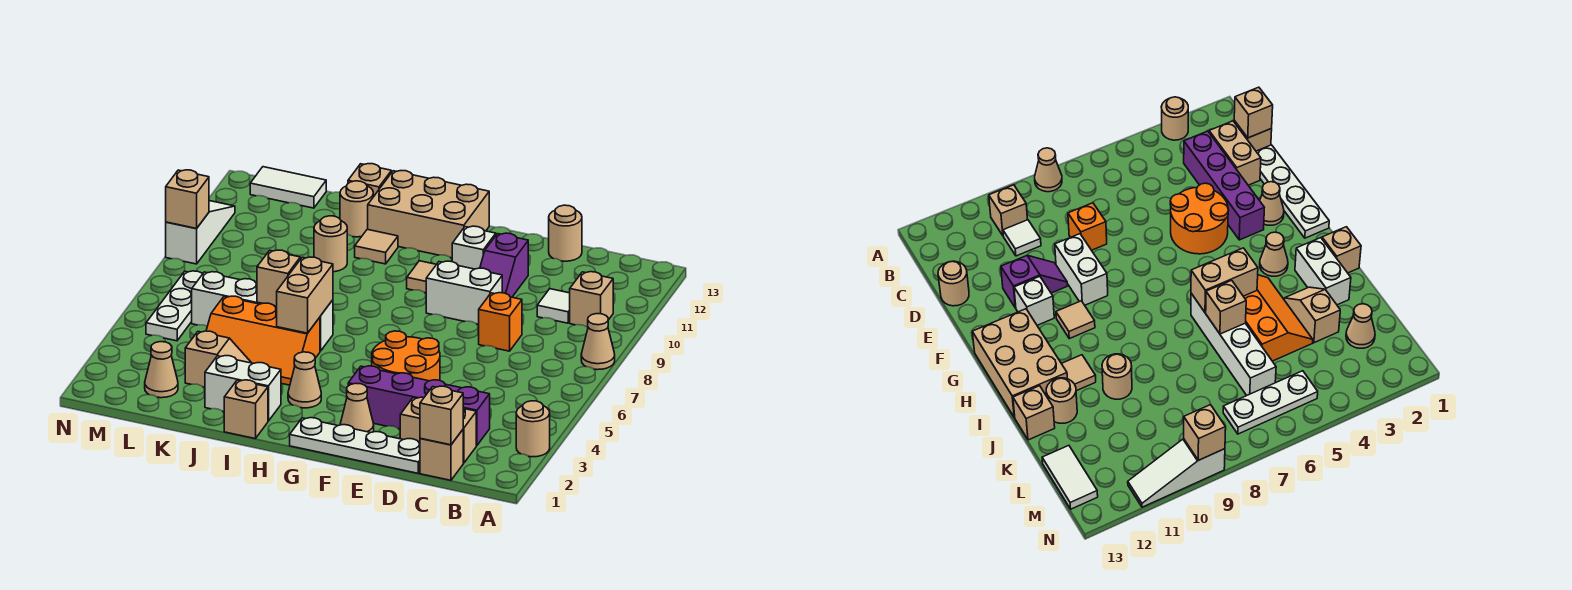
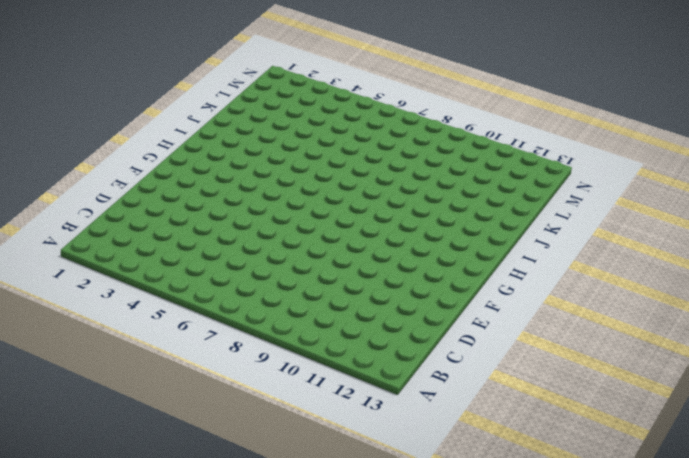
none -> tan round brick A3 level 1
none -> tan cone A8 level 1
none -> tan brick B10 level 1
none -> tan brick C1 level 1

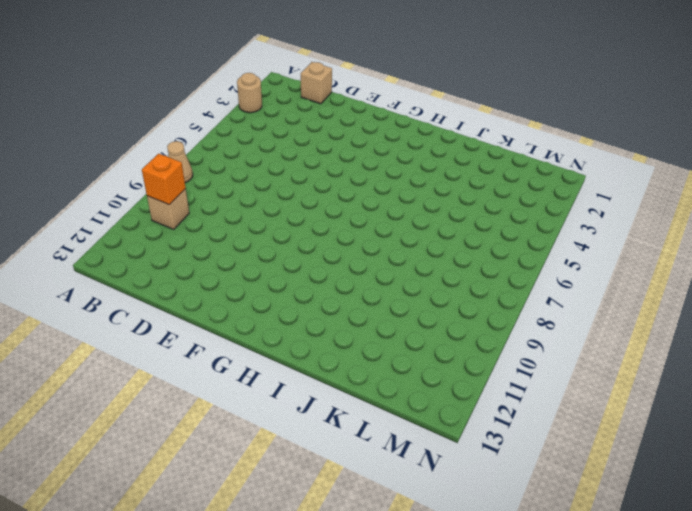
orange brick B10 level 2 -> orange brick D8 level 1
none -> tan brick C2:D2 level 1
none -> purple brick C3:F3 level 1
none -> white tile C10 level 1
none -> white plate D1:G1 level 1

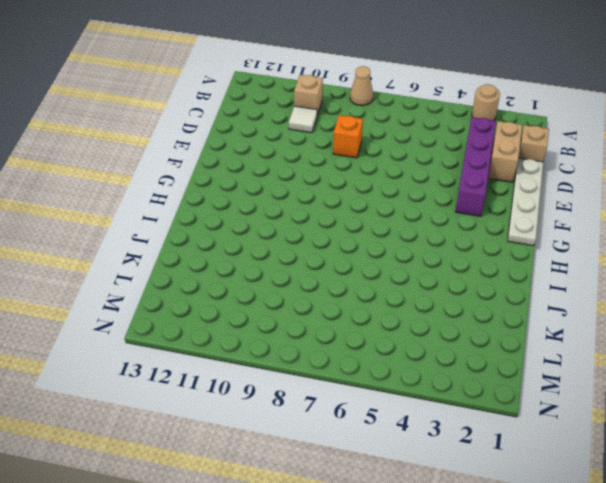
none -> tan round brick D13 level 1
none -> orange round brick E4:F5 level 1
none -> white brick E9:F9 level 1
none -> purple slope E10:E11 level 1 top 11

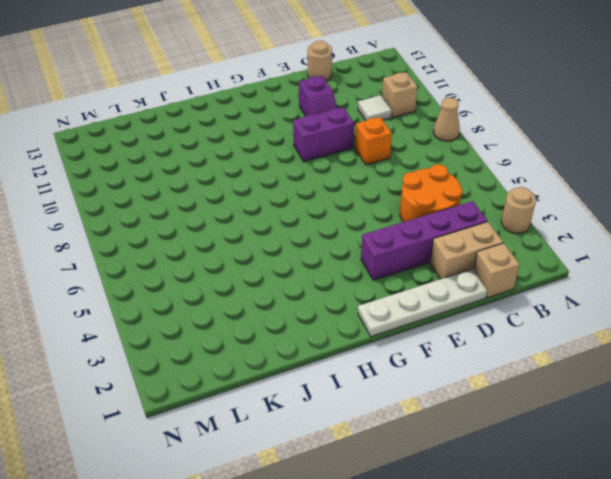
orange round brick C4:D5 level 1 -> orange round brick E4:F5 level 1
purple brick E9:F9 level 1 -> white brick E9:F9 level 1
none -> tan cone F2 level 1
none -> white brick F11 level 1
none -> tan tile G10 level 1
none -> tan brick G12:I13 level 1

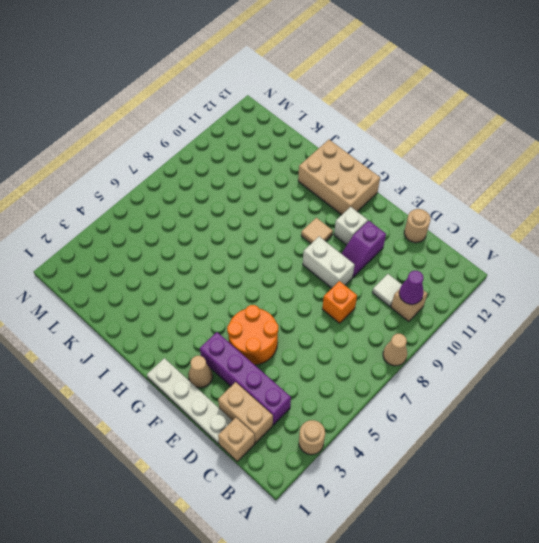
purple cone B10 level 2 -> none
none -> tan cone H3 level 1
none -> tan brick I1 level 1
none -> white brick I2:J2 level 1
none -> orange slope I4:K5 level 1 top 5

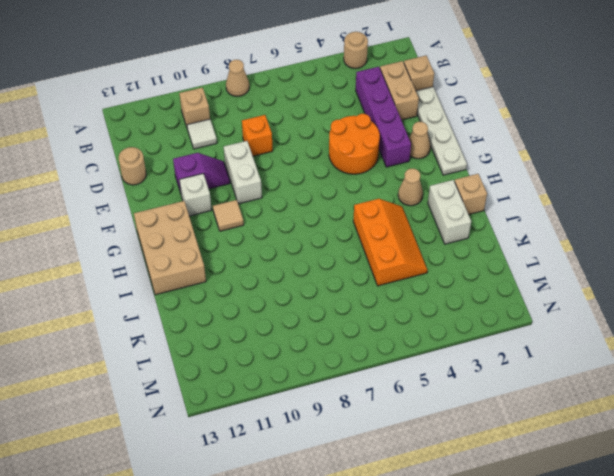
none -> white brick I6:L6 level 1
none -> tan tile I11 level 1
none -> tan slope J3:K3 level 1 top K
none -> tan round brick J10 level 1

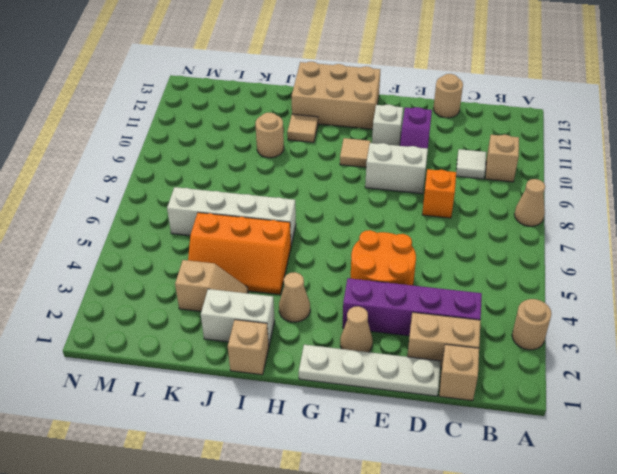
none -> tan round brick J12 level 1
none -> tan brick J13 level 1
none -> tan cone L2 level 1
none -> white tile L13:M13 level 1

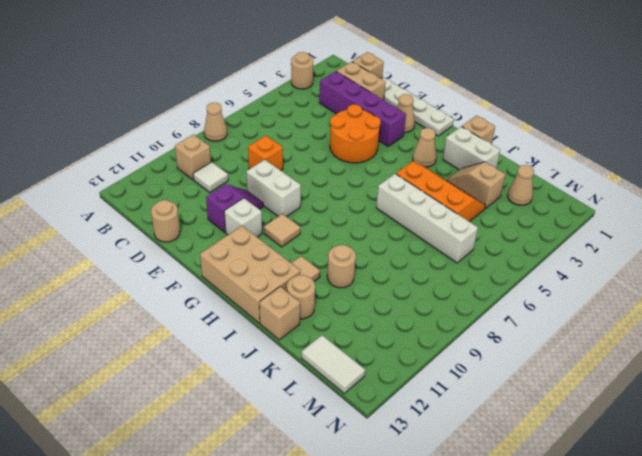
none -> white plate M5:M7 level 1
none -> white slope N9:N11 level 1 top 9
none -> tan brick C1 level 2
none -> tan brick I5:I6 level 2

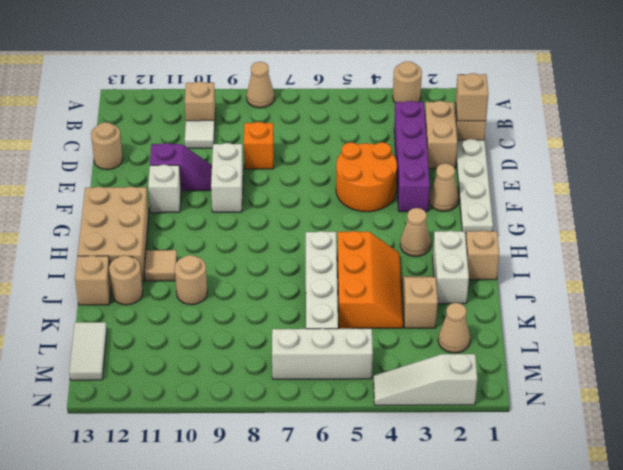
white brick M5:M7 level 1 -> white plate M5:M7 level 1
white slope N2:N4 level 1 top 2 -> white slope N9:N11 level 1 top 9
none -> tan tile G10 level 1
none -> tan brick I5:I6 level 2
none -> tan brick J6 level 2
none -> tan brick N9 level 2

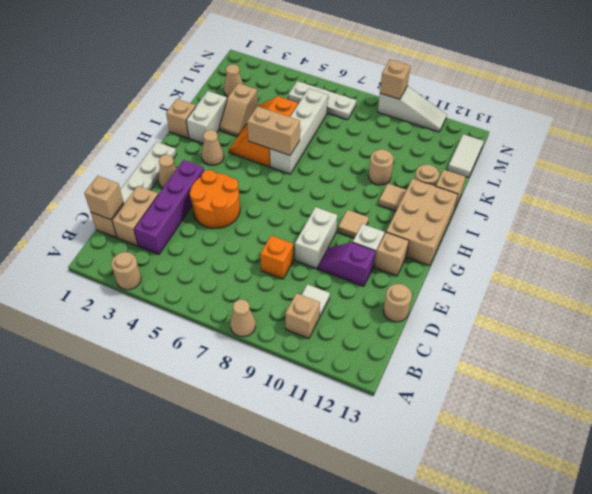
tan brick F12 level 1 -> tan brick J6 level 2

